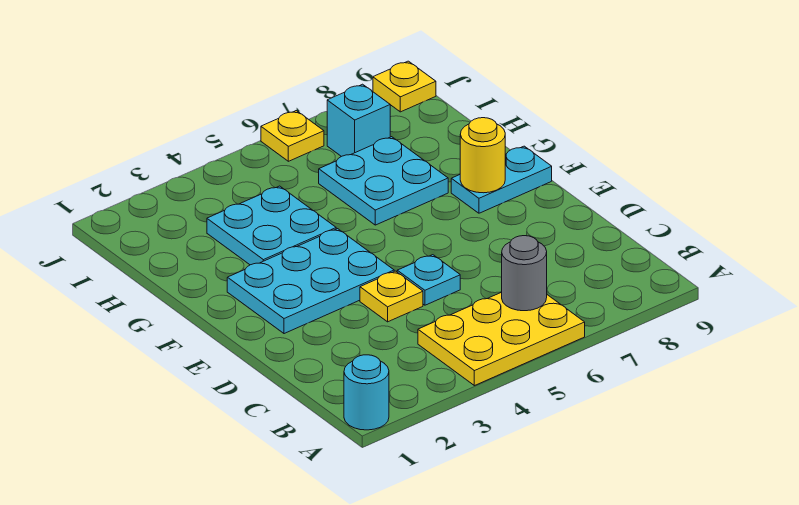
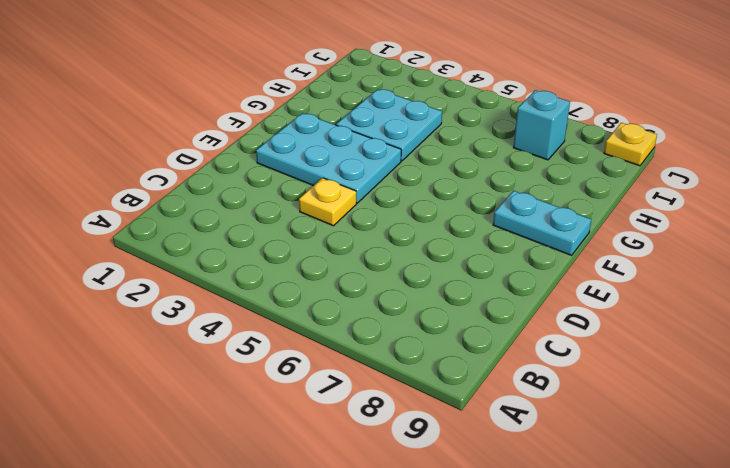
none -> cyan round brick A1 level 1
none -> yellow plate A4:B6 level 1
none -> cyan plate D5 level 1

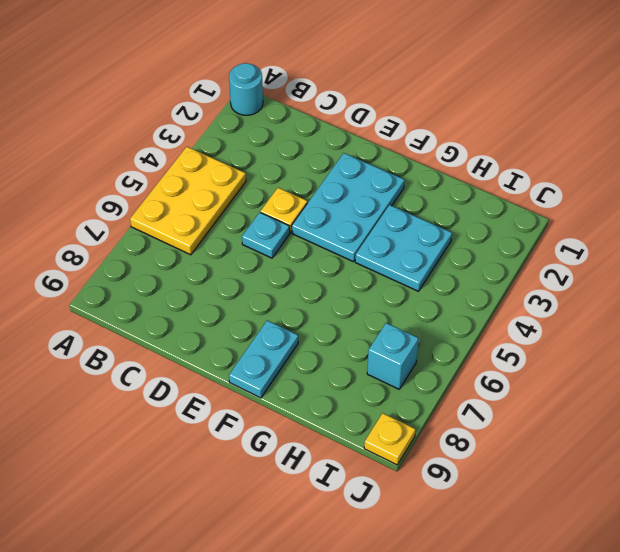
none -> cyan plate G6:H7 level 1
none -> yellow plate J6 level 1
none -> grey round brick B6 level 2

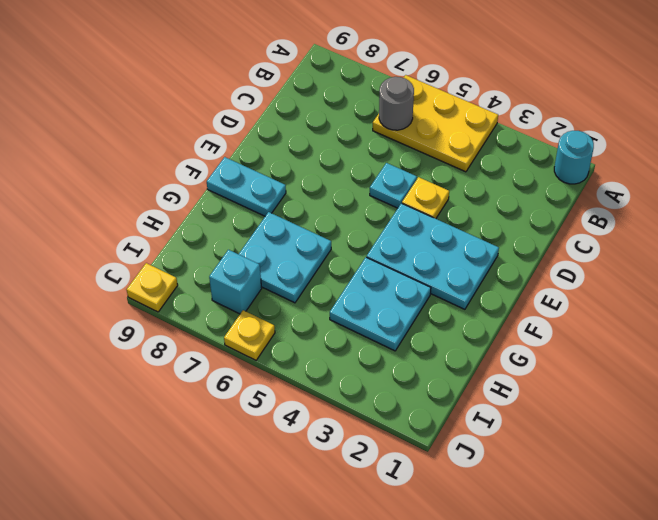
none -> yellow round brick F8 level 2

